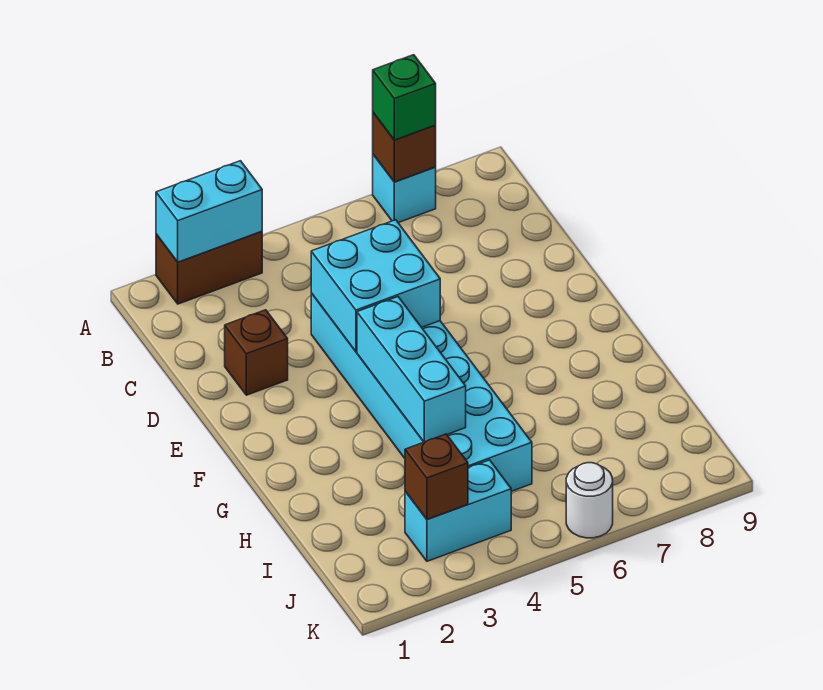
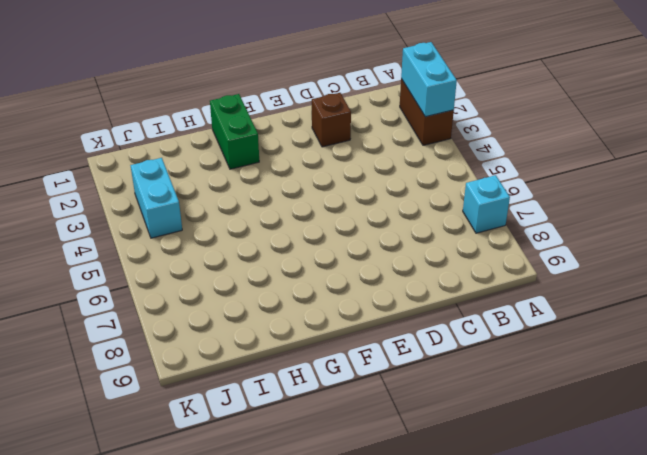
green brick G1:G2 level 1 -> none
none -> cyan brick D4:I5 level 1
none -> white round brick K6 level 1
none -> brown brick A7 level 2

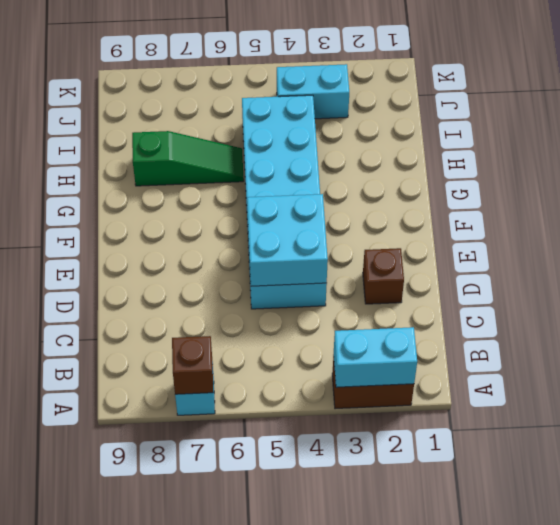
green slope H6:H8 level 1 top 8 -> none
none -> white round brick K6 level 1
none -> cyan brick F4:H4 level 2
none -> brown brick J3 level 2

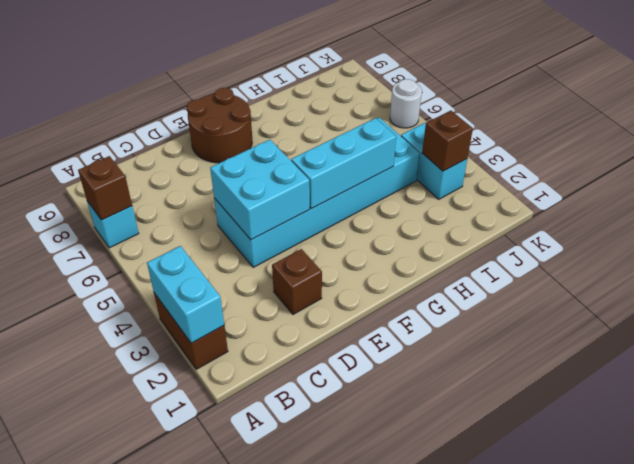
brown round brick E8:F9 level 1 -> none
none -> green brick A7 level 3

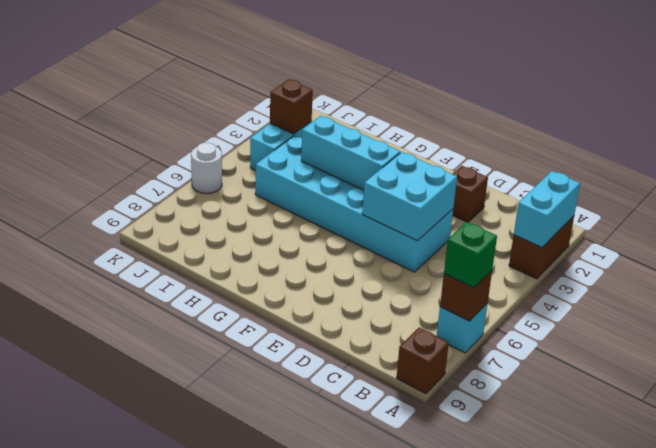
brown brick A9 level 1 -> none

